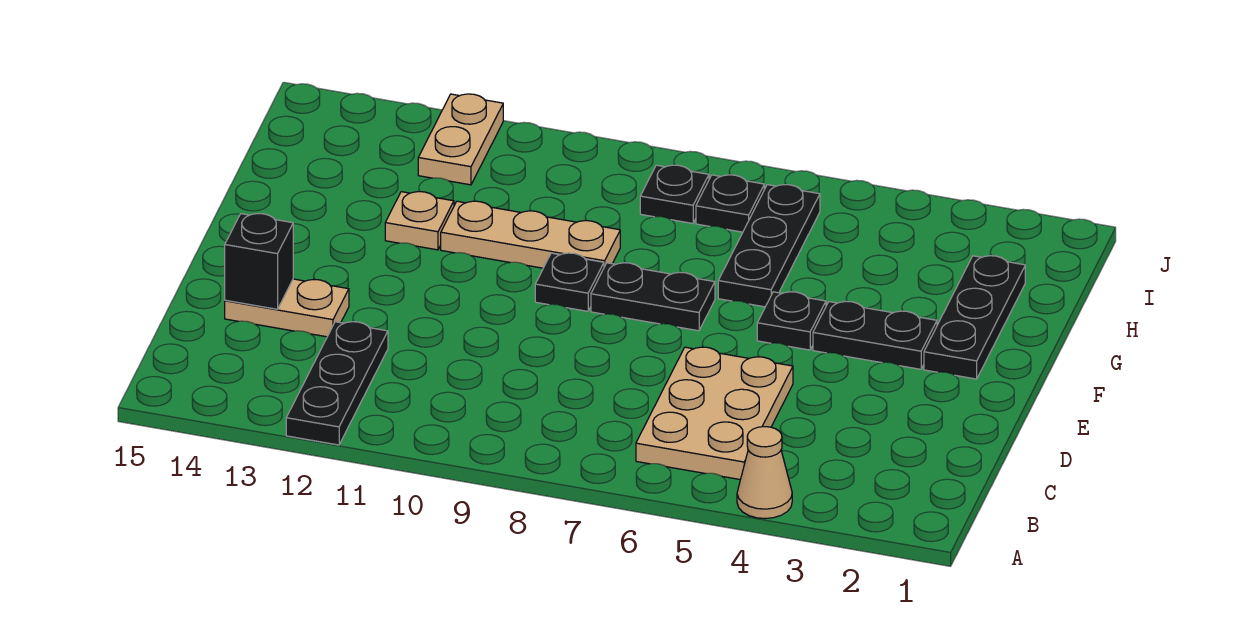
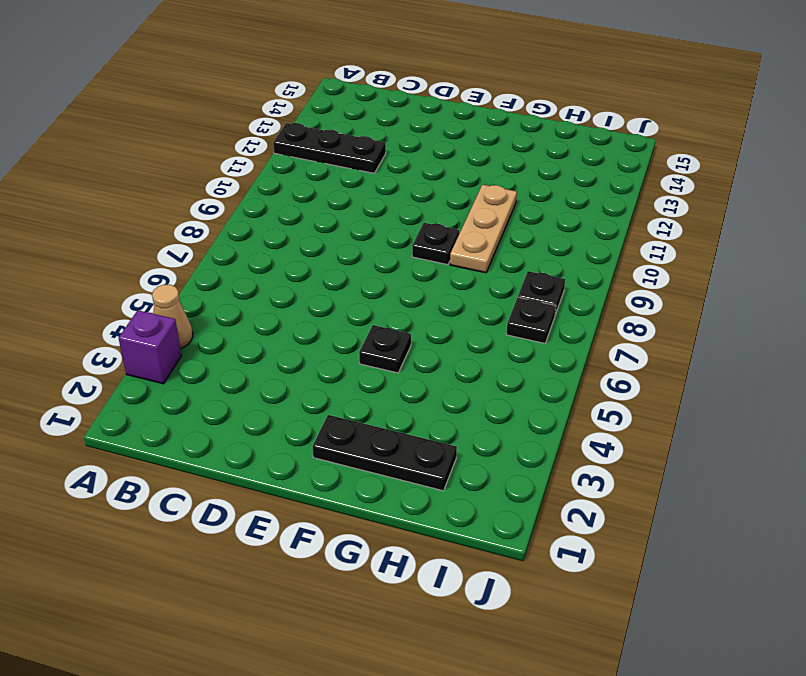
purple brick A3 level 1 -> none
none -> tan plate B5:D6 level 1
none -> tan plate D13:D14 level 1
none -> black plate F3:F4 level 1

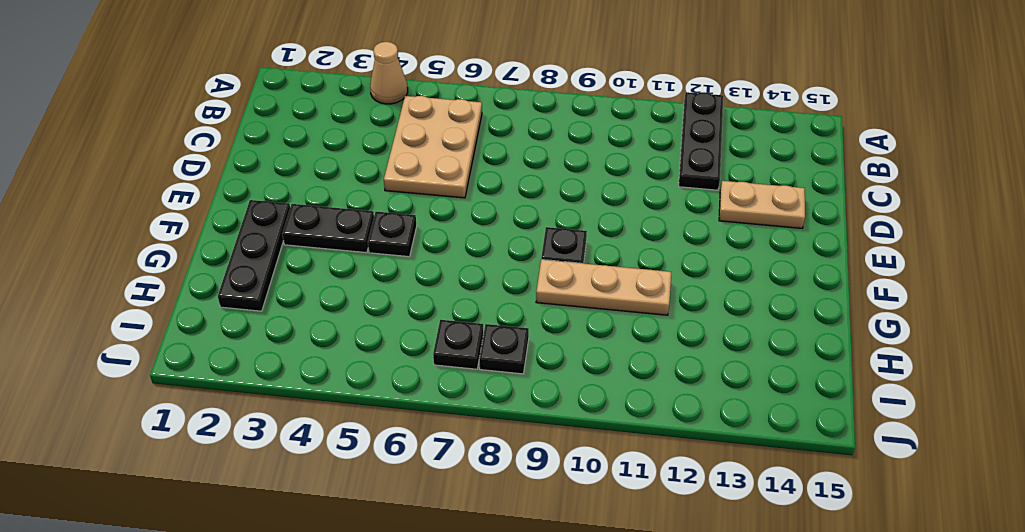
none -> black plate F7:F8 level 1
none -> black plate G6:I6 level 1
none -> tan plate G12 level 1

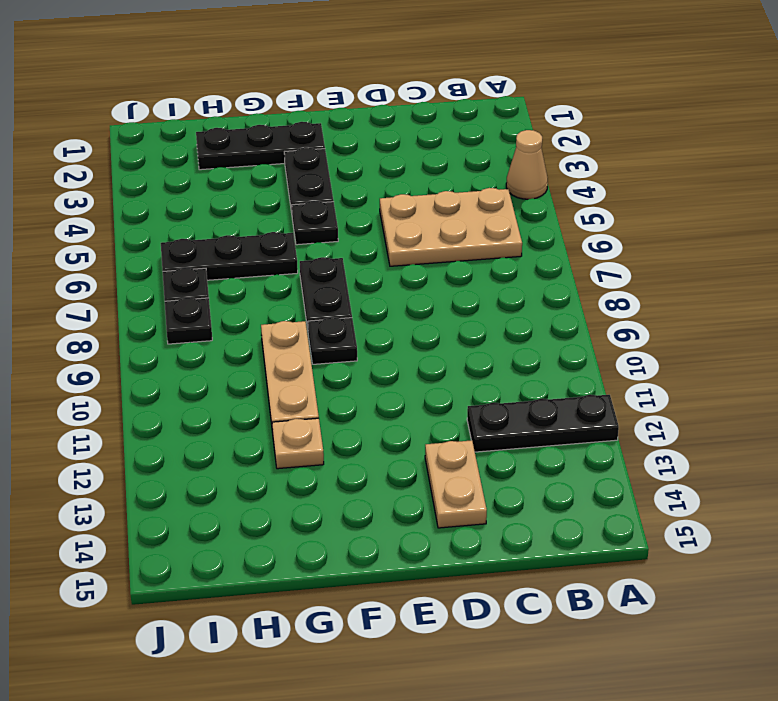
none -> tan plate I12:J12 level 1
none -> black brick D14 level 2

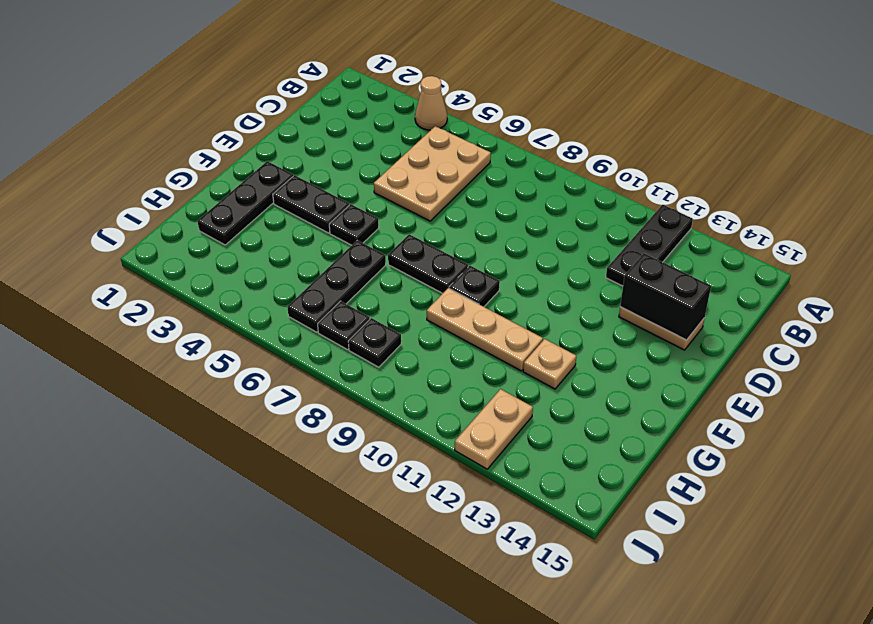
black brick D13:D14 level 2 -> black brick D14 level 2

